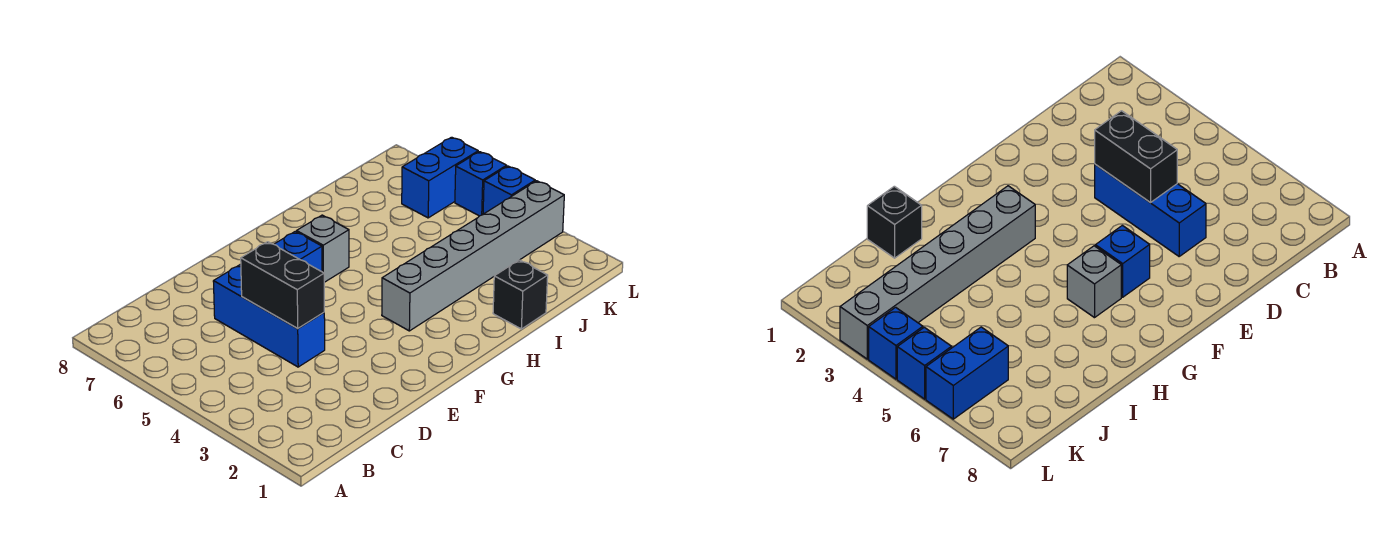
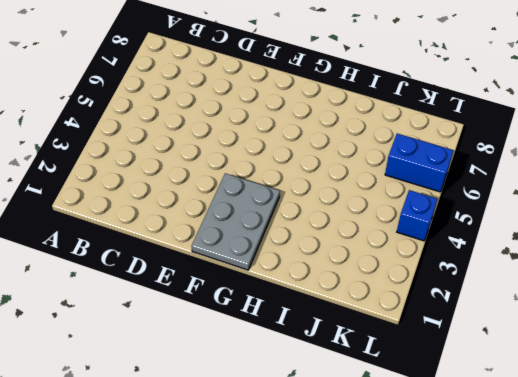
grey plate F1:G3 level 1 -> grey brick G3:L3 level 1
none -> blue brick D4:D6 level 1
none -> blue brick F6 level 1

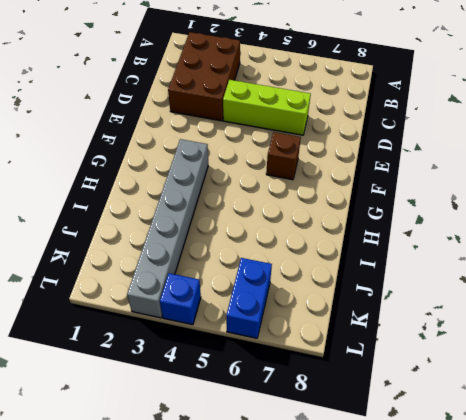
brown brick B2:D3 level 1 -> none
lime brick D4:D6 level 1 -> blue brick D4:D6 level 1
brown brick F6 level 1 -> blue brick F6 level 1
none -> grey brick G6 level 1
none -> black brick I1 level 1

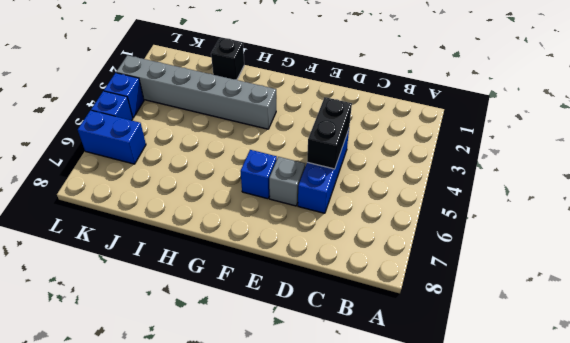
grey brick E6 level 1 -> grey brick G6 level 1

